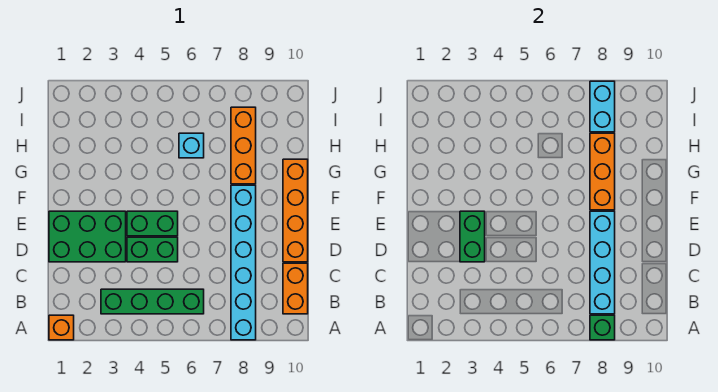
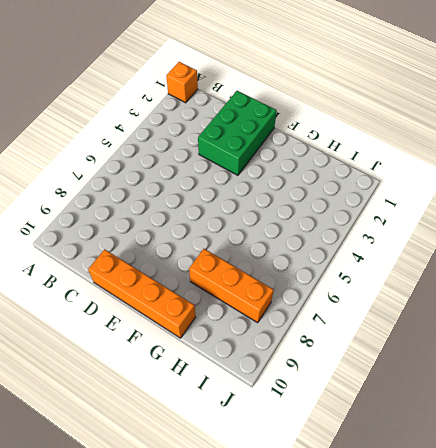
none -> cyan brick A8:F8 level 1
none -> green brick B3:B6 level 1
none -> orange brick B10:C10 level 1

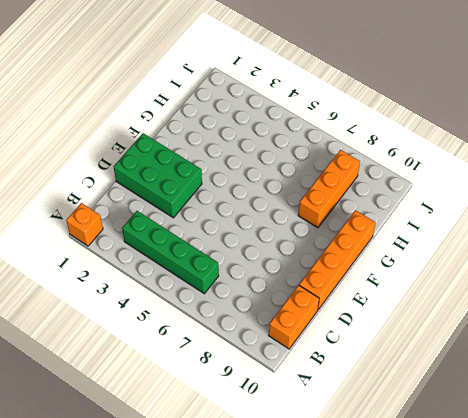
none -> cyan brick A8:F8 level 1
none -> green brick D4:D5 level 1
none -> green brick E4:E5 level 1

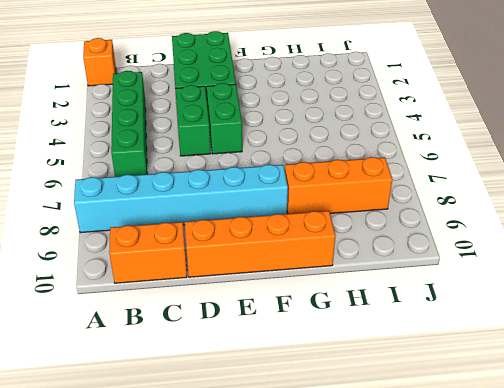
none -> cyan brick H6 level 1
none -> green brick A8 level 2
none -> cyan brick B8:E8 level 2

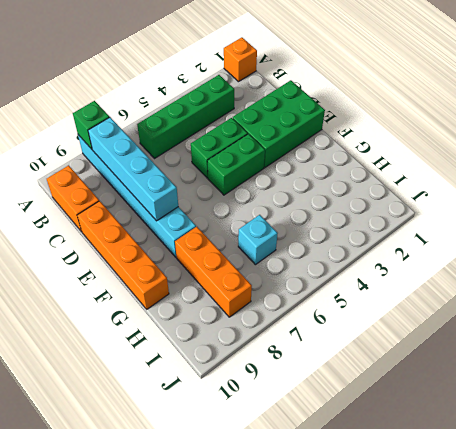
none -> green brick D3:E3 level 2
none -> orange brick F8:H8 level 2
none -> cyan brick I8:J8 level 2

